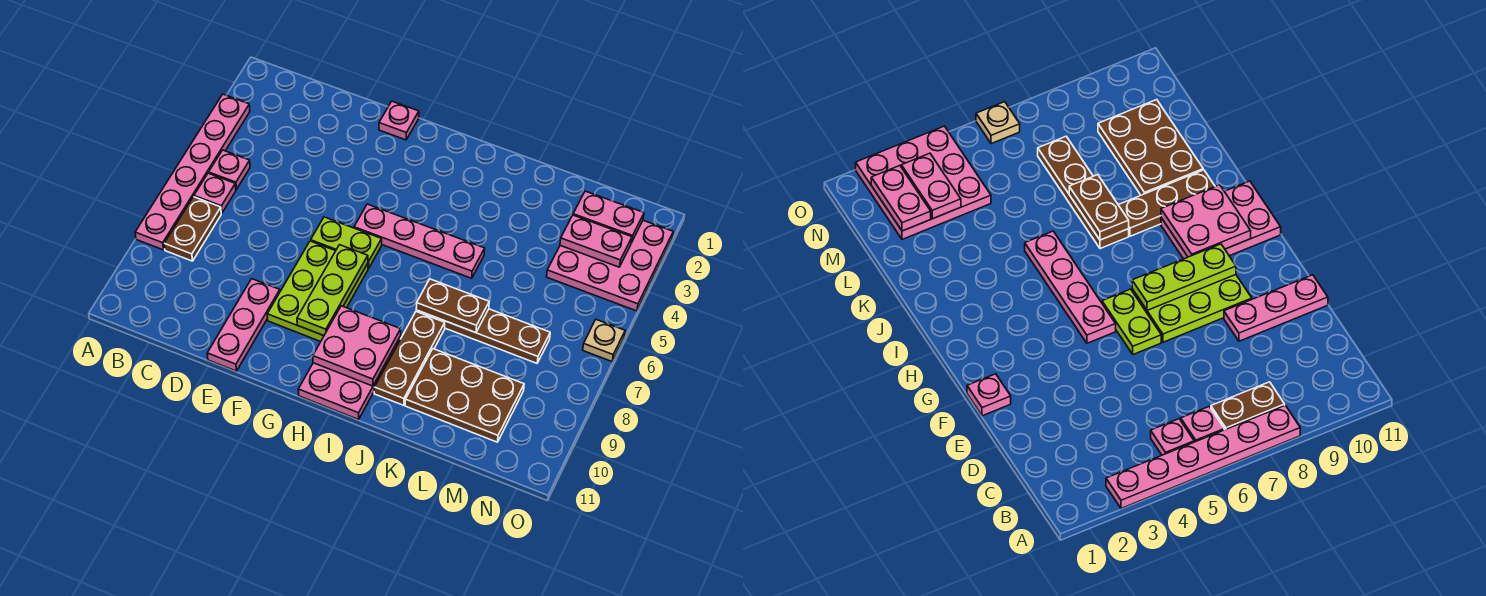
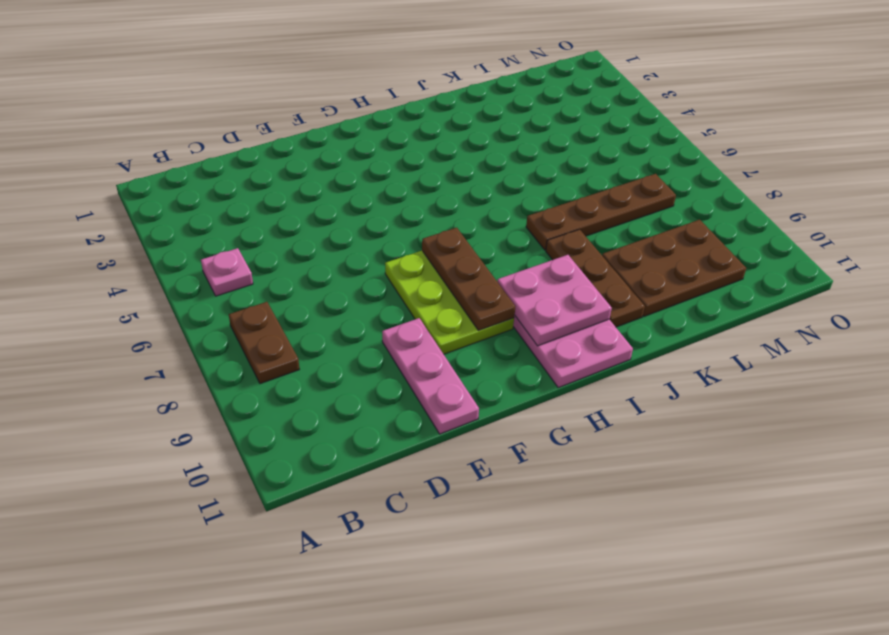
brown plate G7:G9 level 2 -> lime plate G7:G9 level 2
none -> pink plate A3:A8 level 1
none -> pink plate B6 level 1
none -> pink plate F1 level 1

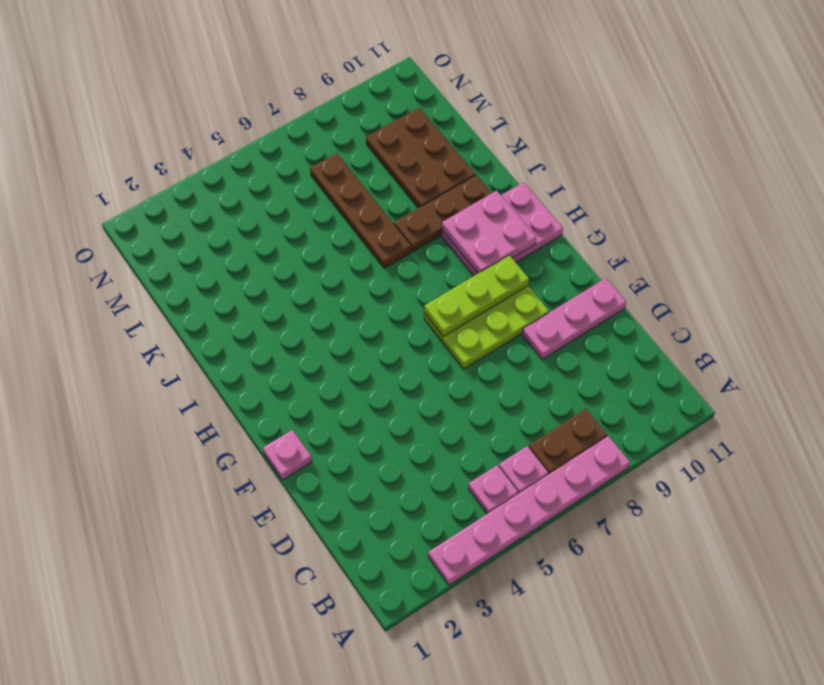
none -> lime plate F6:G6 level 1
none -> pink plate G5:J5 level 1
none -> pink plate M2:O4 level 1

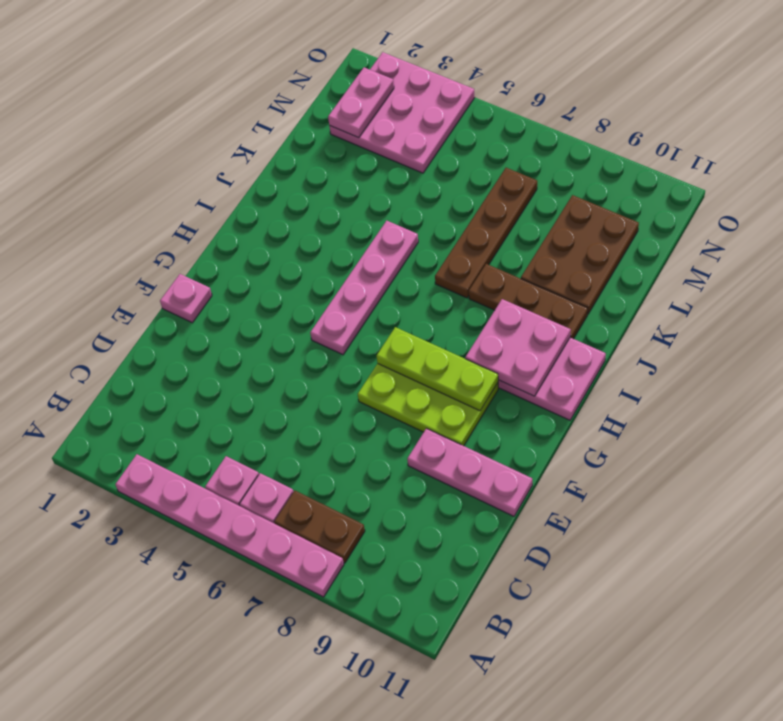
none -> lime plate F6:G6 level 1
none -> tan plate O6 level 1
none -> brown plate J7:K7 level 2

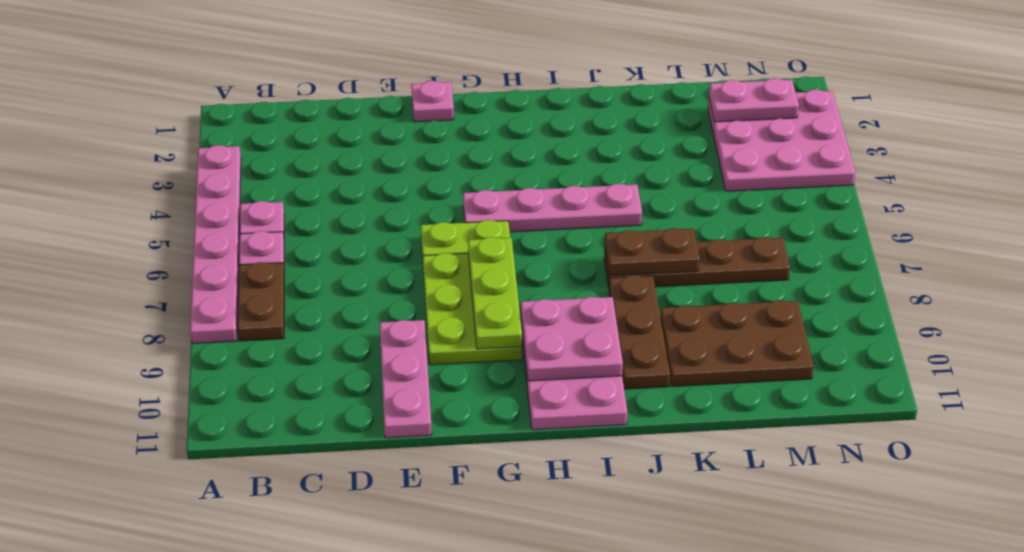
none -> tan plate O6 level 1
none -> pink plate M3:N3 level 2

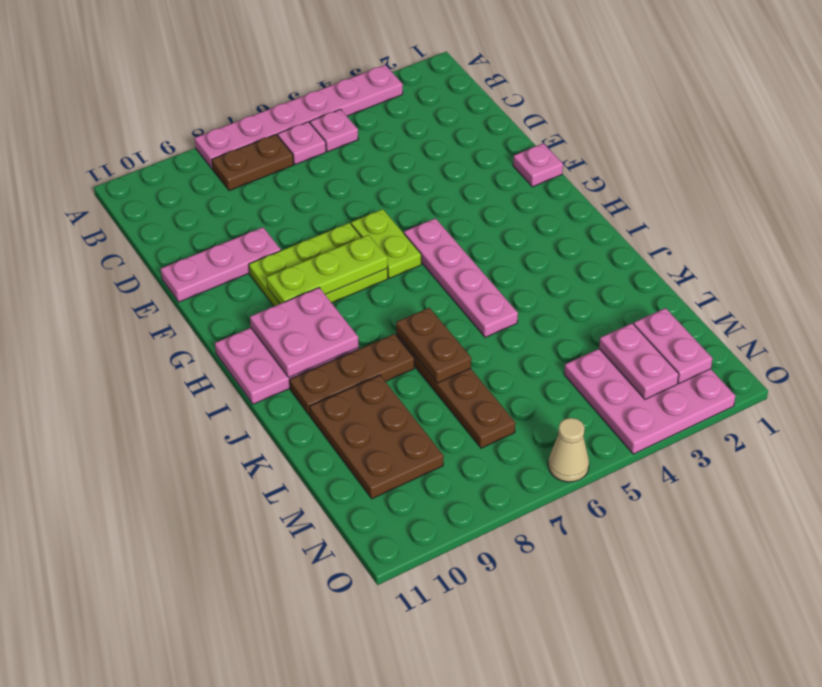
tan cone O6 level 1 -> tan plate O6 level 1

